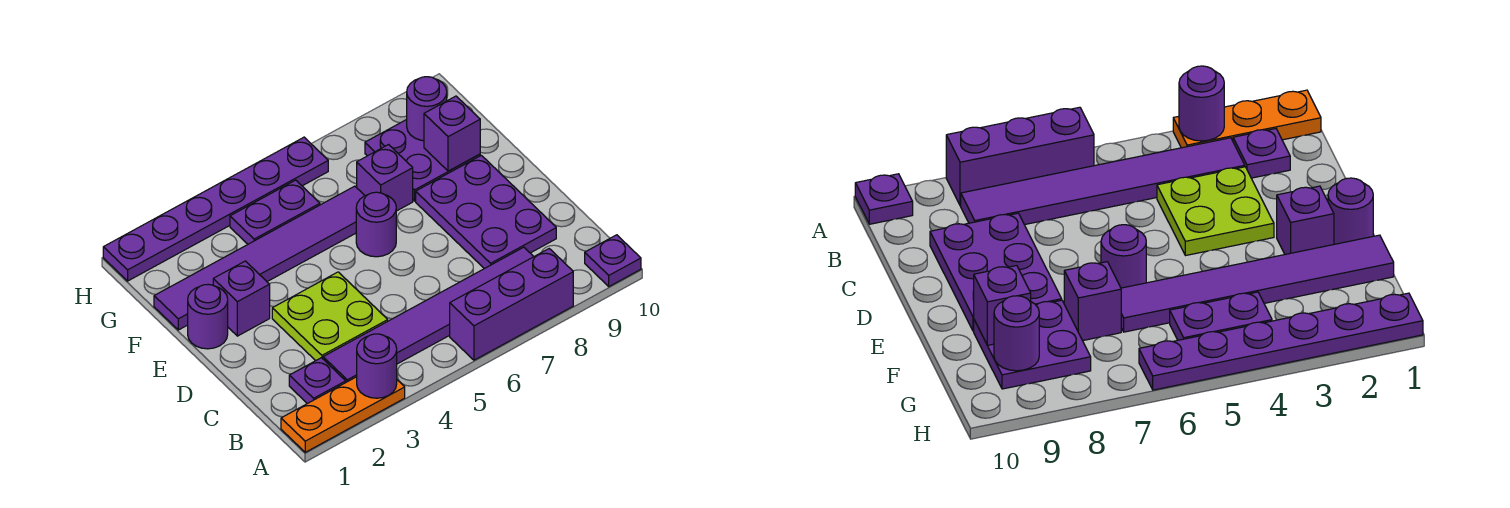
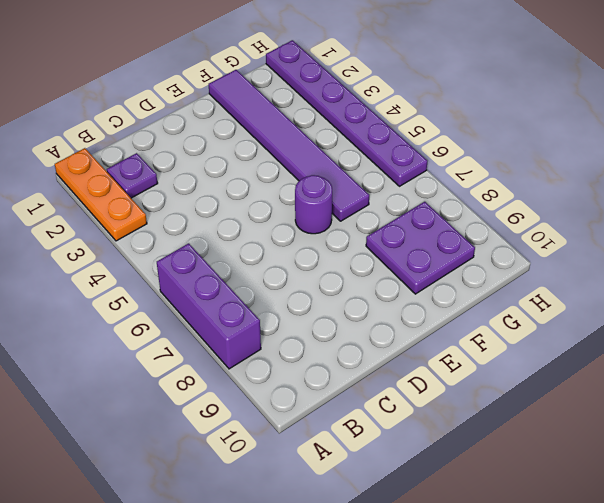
none -> purple plate A10 level 1
none -> purple tile B3:B8 level 1
none -> lime plate C3:D4 level 1

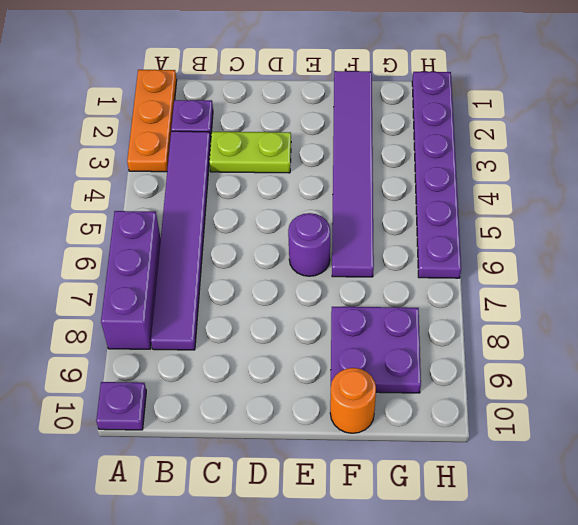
lime plate C3:D3 level 1 -> lime plate C3:D4 level 1
orange round brick F10 level 1 -> none
none -> purple plate C8:E9 level 1
none -> purple round brick E1 level 1
none -> purple brick E2 level 1

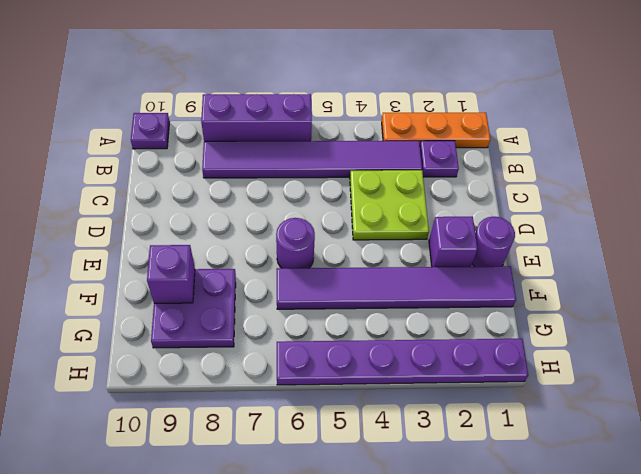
none -> purple plate C8:E9 level 1
none -> purple brick F7 level 1
none -> purple plate G4:G5 level 1

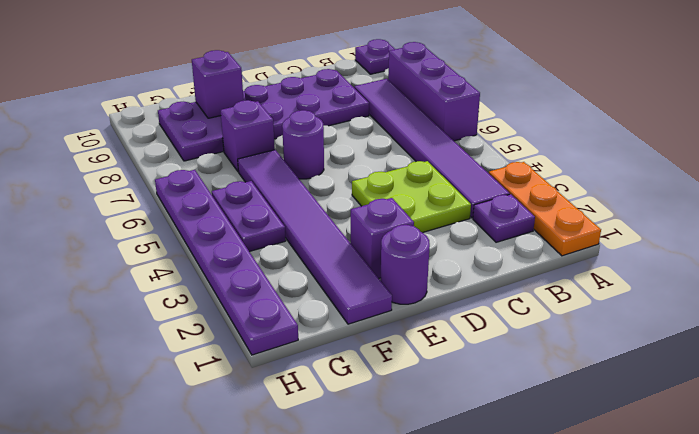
none -> purple round brick A3 level 2
none -> purple round brick G9 level 2

